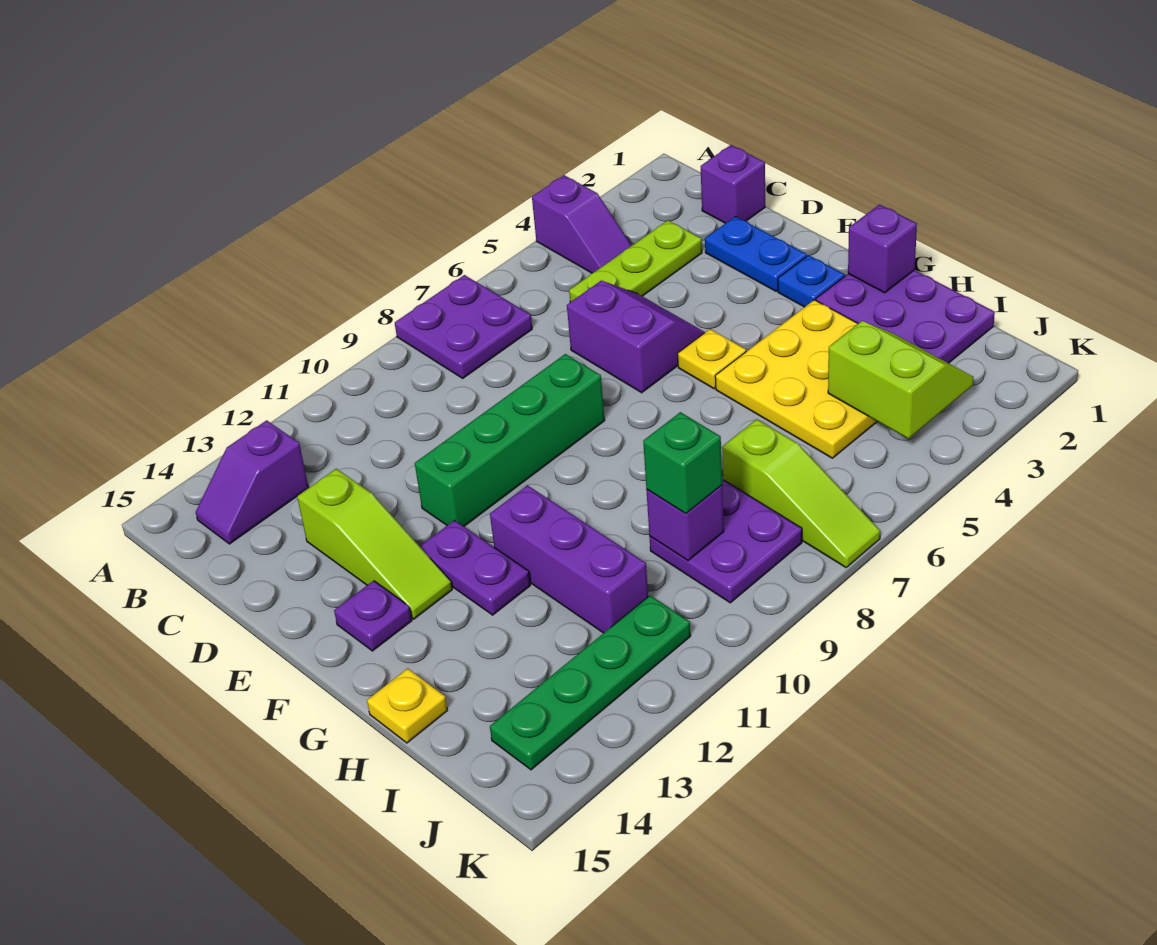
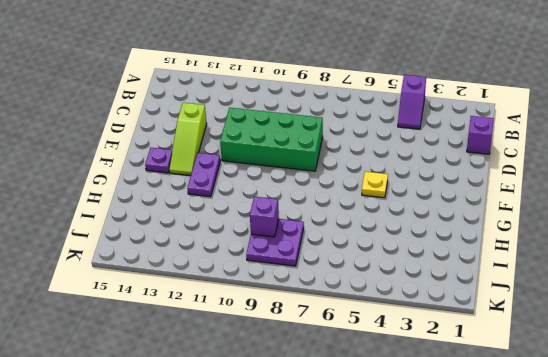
green brick D8:E11 level 1 -> green brick E8:E11 level 1
none -> purple plate A7:B8 level 1
none -> purple slope B13:B14 level 1 top 13
none -> lime plate C3:C5 level 1

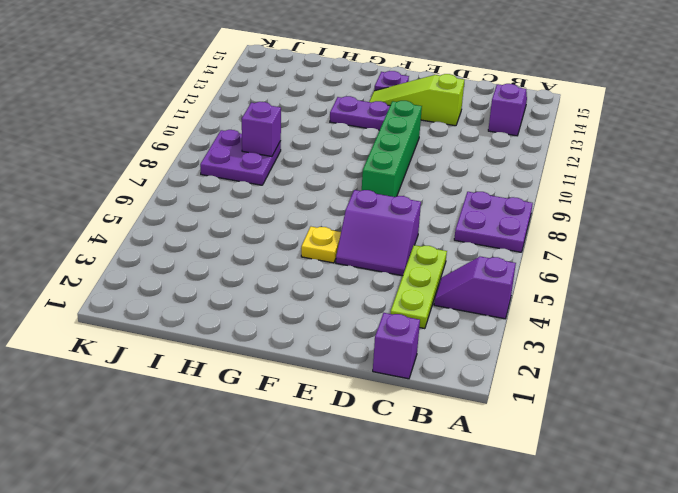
none -> blue plate D2:E2 level 1
none -> blue plate F2 level 1
none -> purple plate G1:I2 level 1

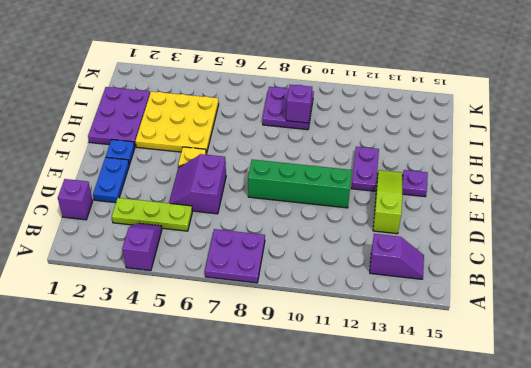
none -> purple brick G11:I11 level 1
none -> yellow plate H15 level 1
none -> lime slope I7:K7 level 1 top I

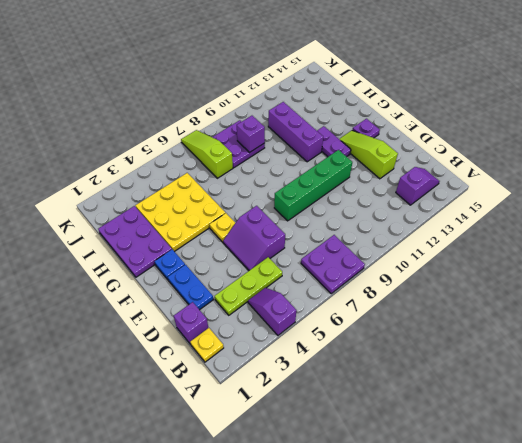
yellow plate B1 level 1 -> yellow plate H15 level 1
none -> green plate J11:J14 level 1
none -> purple brick G1 level 2
none -> lime slope I3:J4 level 2 top 4

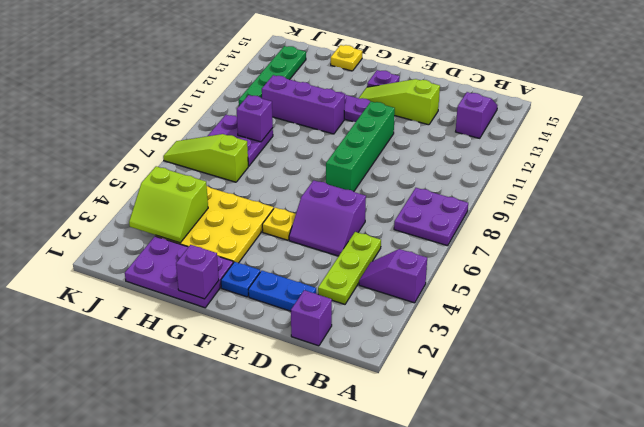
none -> green brick I9 level 3

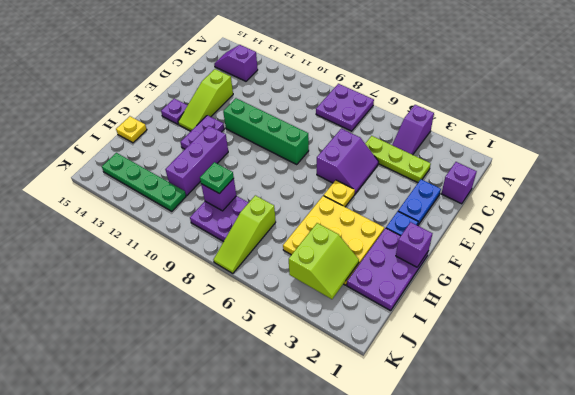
green plate I9 level 3 -> green brick I9 level 3

